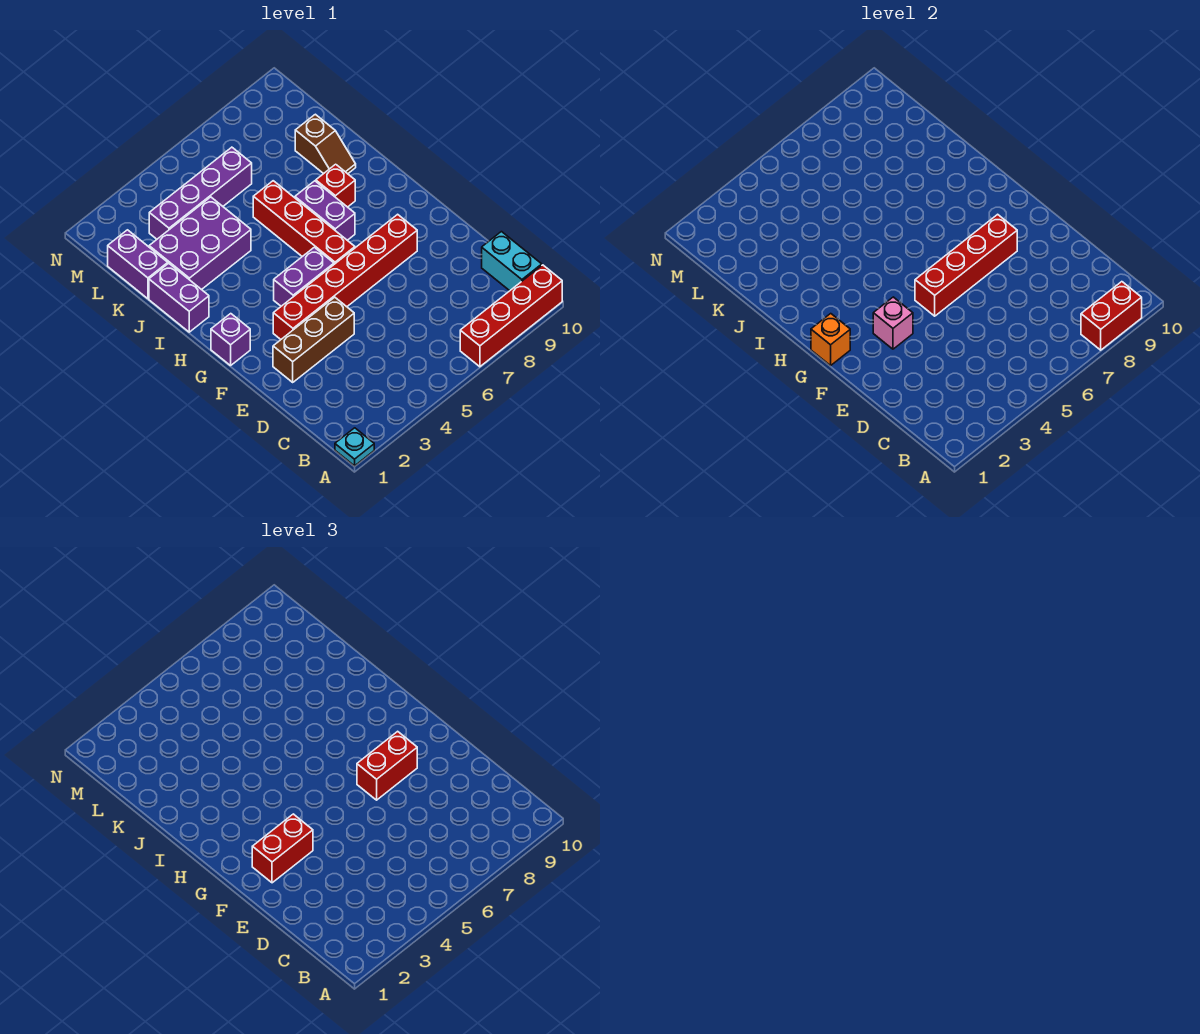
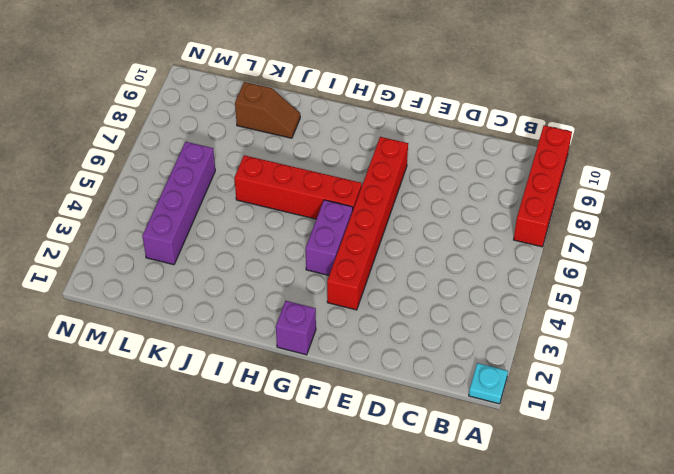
none -> cyan brick B10:C10 level 1
none -> brown brick E2:E4 level 1
none -> purple brick H7:I7 level 1

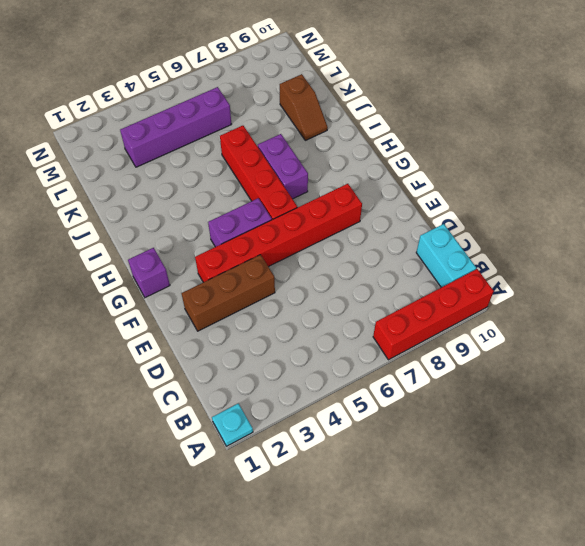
none -> purple brick I1:J1 level 1
none -> red brick I8 level 1
none -> purple brick J2:K4 level 1

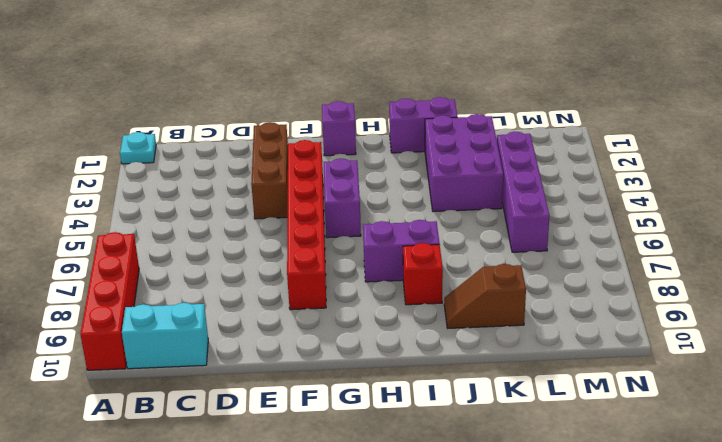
none -> red brick G6:J6 level 1
none -> purple brick K1:L1 level 1
none -> red brick A8:A9 level 2

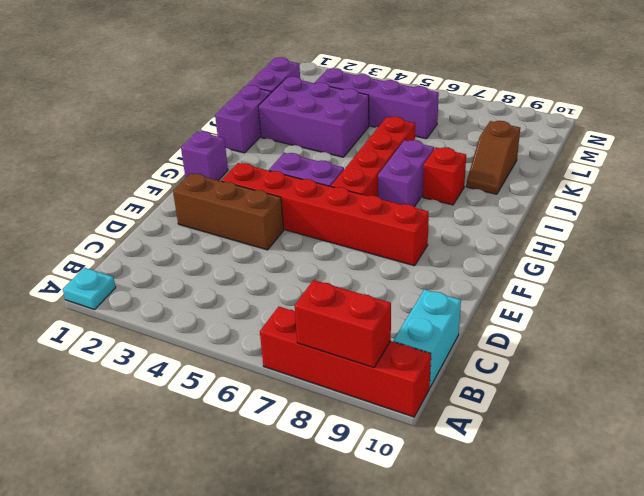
none -> pink brick F3 level 2
none -> red brick F5:F8 level 2
none -> orange brick G1 level 2

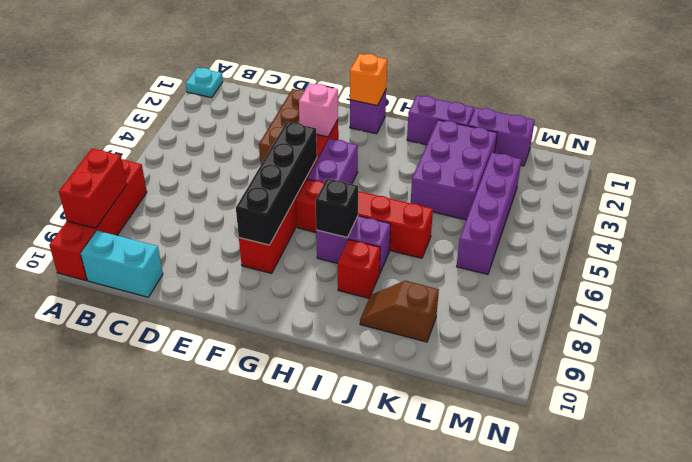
black brick F5:F8 level 2 -> red brick F5:F8 level 2
black brick H7 level 2 -> none
none -> red brick F2:F3 level 3
none -> red brick F7:F8 level 3

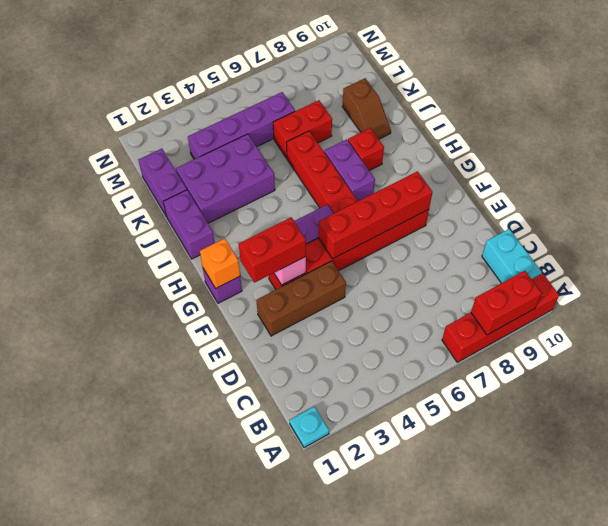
red brick K6:K7 level 1 -> red brick F7:F8 level 3

